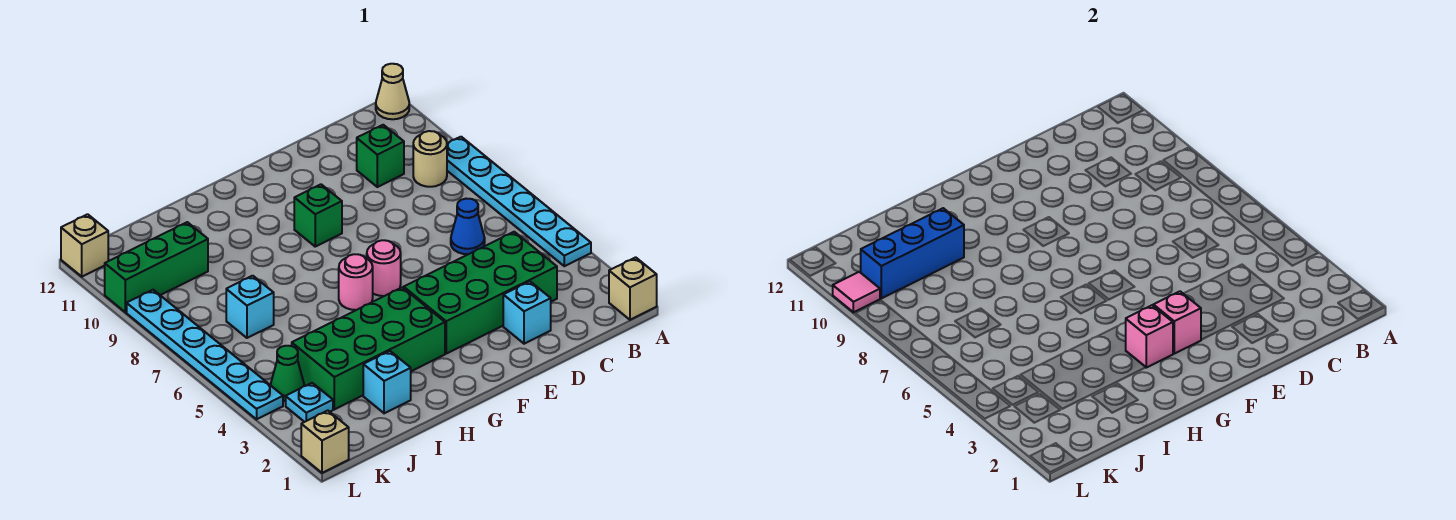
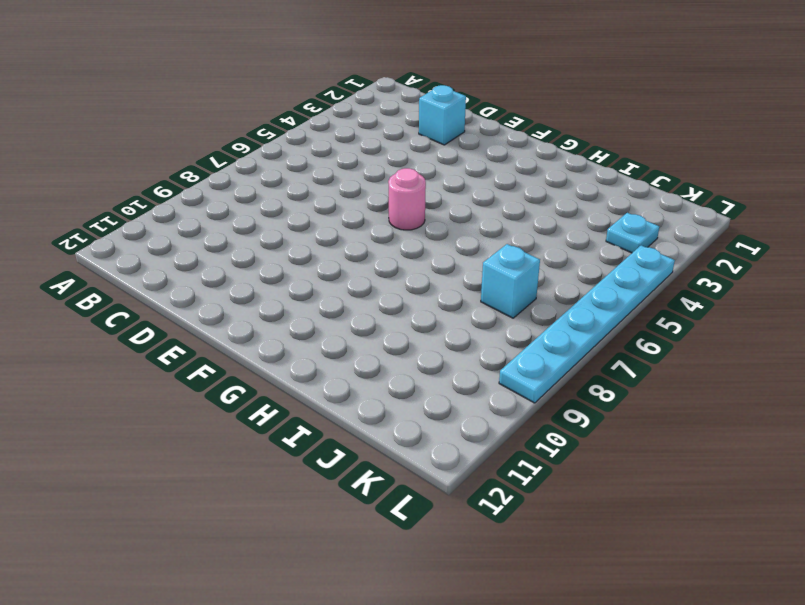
none -> tan brick A1 level 1
none -> cyan plate A4:A9 level 1
none -> tan cone A12 level 1

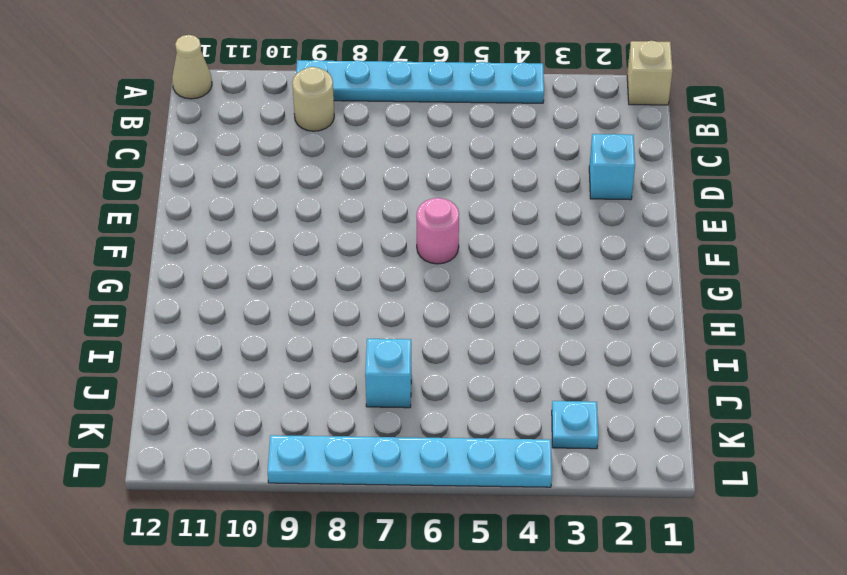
none -> green brick C3:F4 level 1
none -> blue cone C6 level 1
none -> green brick C10 level 1

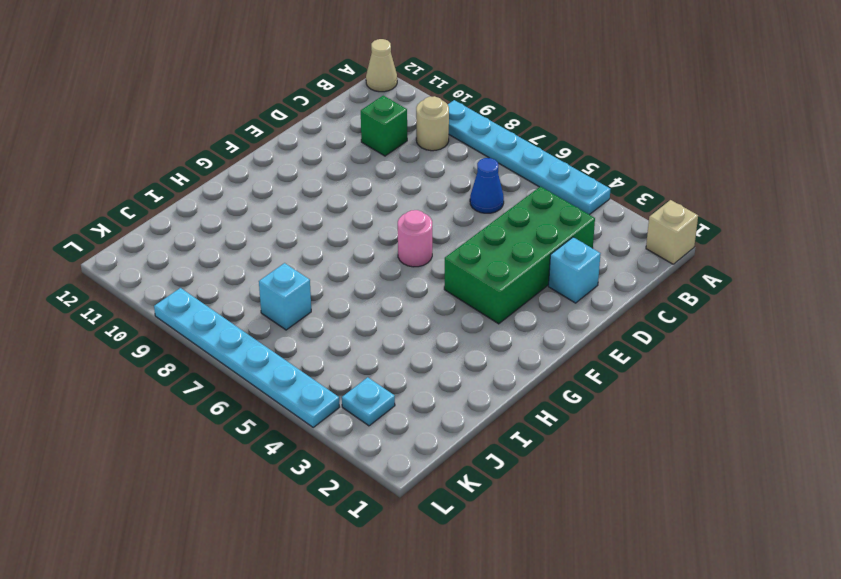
none -> green brick F9 level 1
none -> green brick G3:J4 level 1
none -> pink round brick G6 level 1

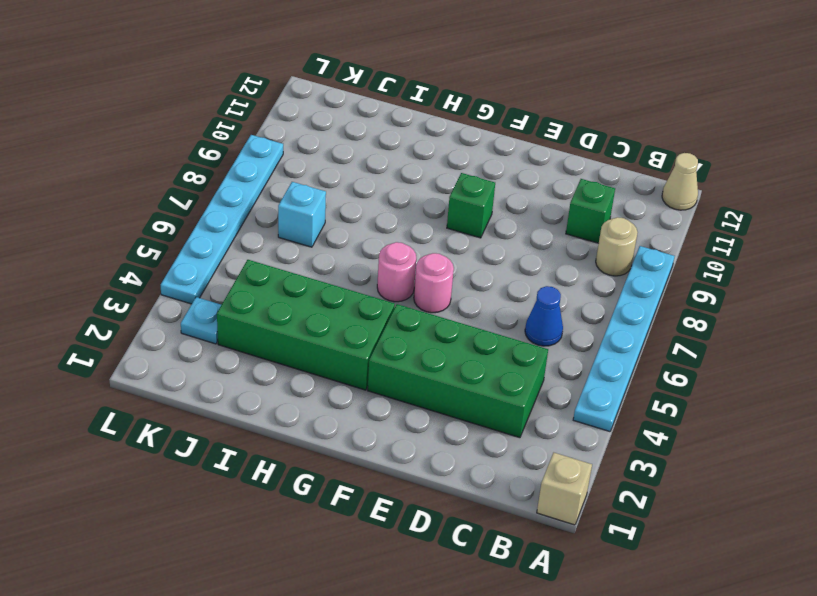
none -> cyan brick D2 level 1
none -> cyan brick I2 level 1
none -> green brick J10:L10 level 1

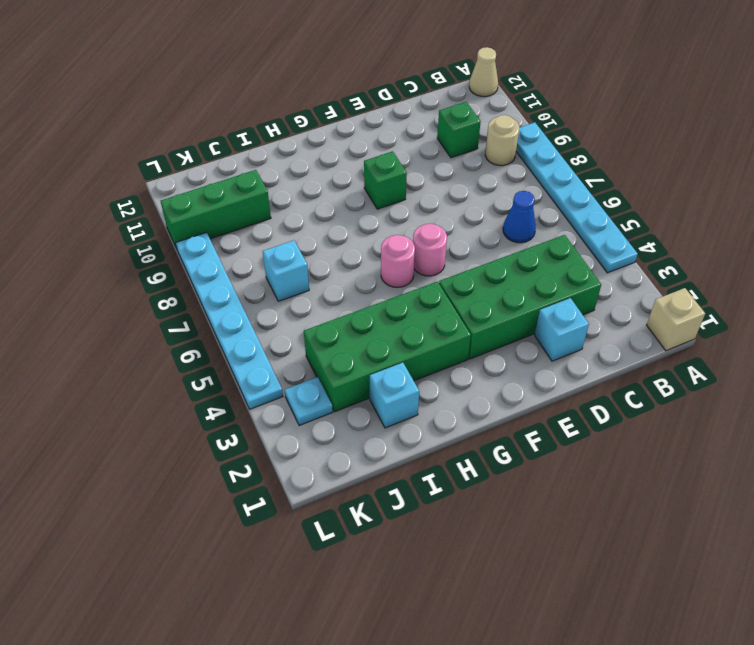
none -> green cone K4 level 1
none -> tan brick L1 level 1
none -> tan brick L12 level 1

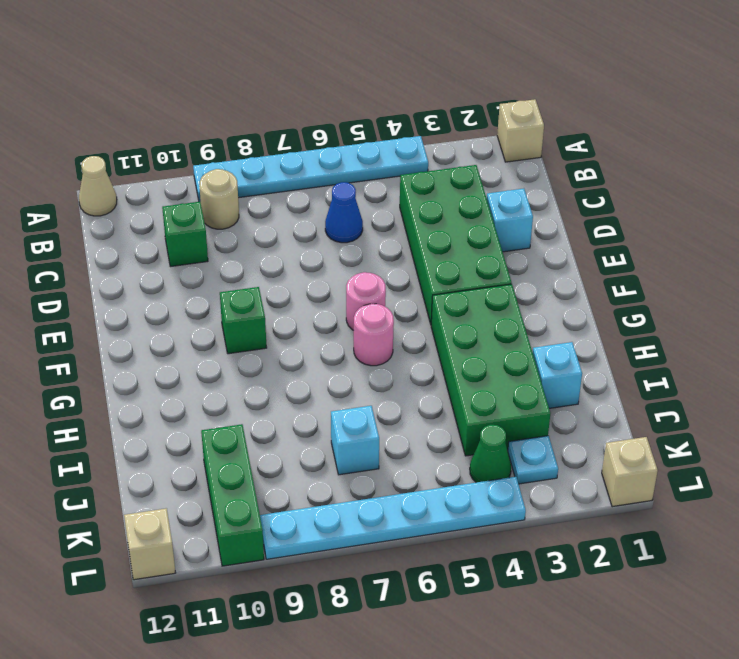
none -> pink brick F3 level 2
none -> pink brick G3 level 2
none -> blue brick I10:K10 level 2

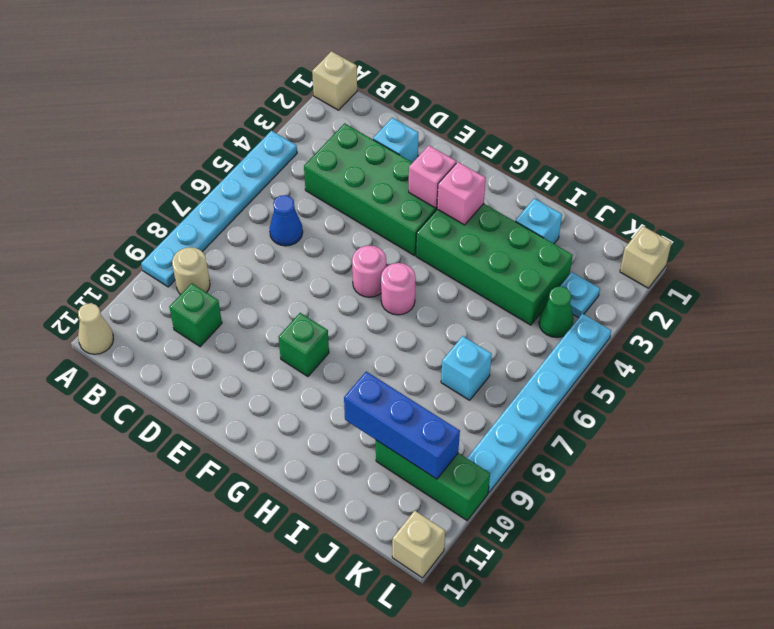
none -> pink tile L10 level 2

